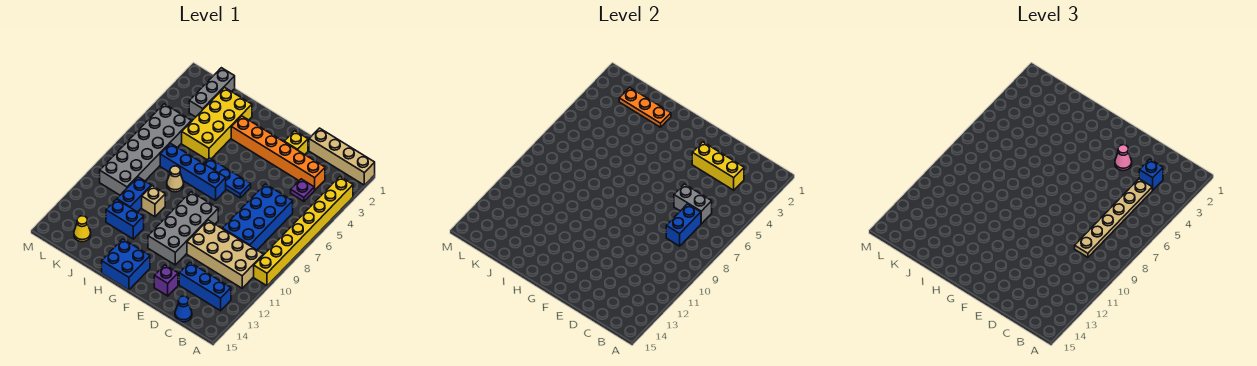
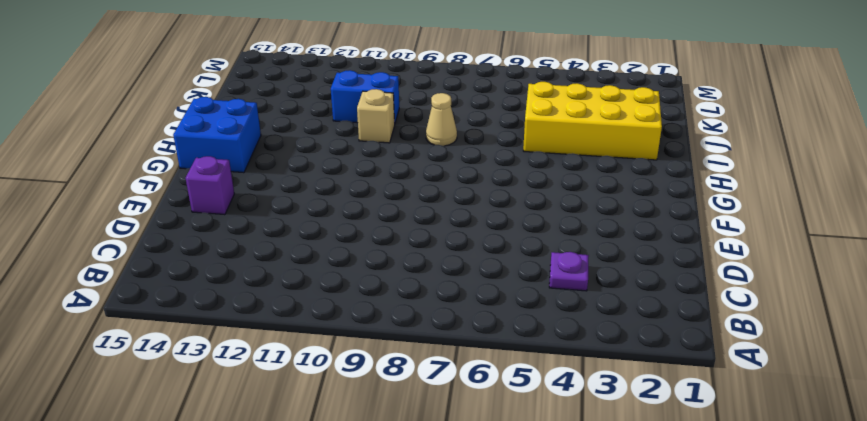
none -> tan brick A1:D1 level 1
none -> yellow brick A3:A10 level 1
none -> tan brick B10:E11 level 1

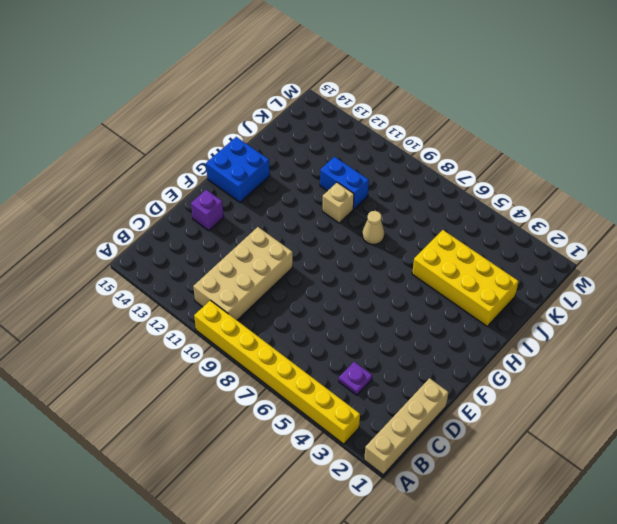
none -> blue brick B13:D13 level 1
none -> orange brick C3:H3 level 1
none -> blue brick C6:D9 level 1

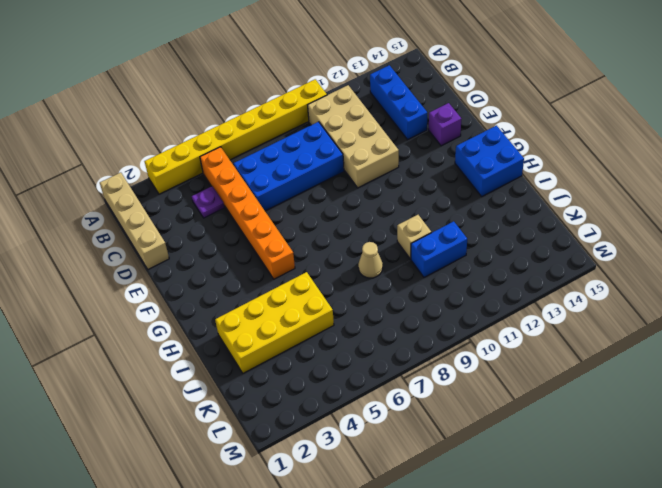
orange brick B5:G5 level 1 -> orange brick C3:H3 level 1
none -> blue cone C15 level 1
none -> yellow brick E2 level 1
none -> blue plate F6:H6 level 1

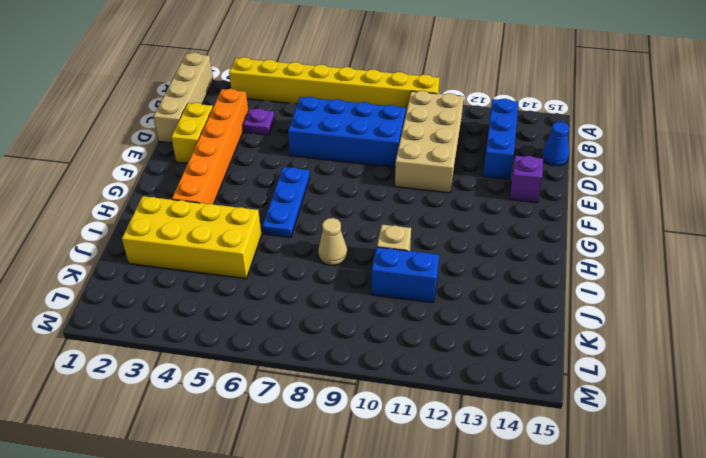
yellow brick D2:E2 level 1 -> yellow brick E2 level 1
none -> grey brick F9:G12 level 1
none -> blue brick G7:J7 level 1
none -> blue brick G14:H15 level 1

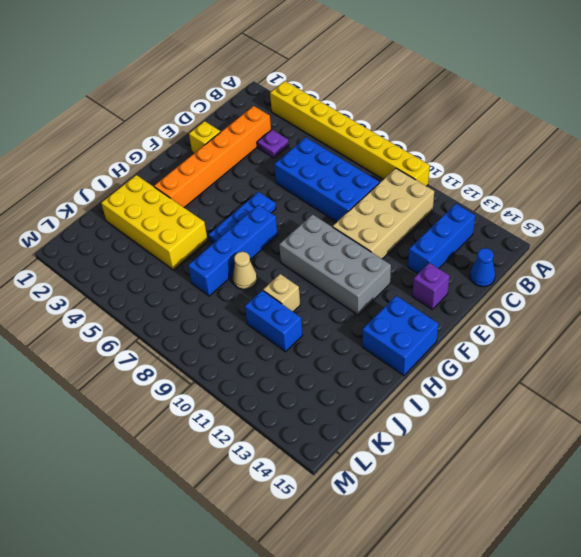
none -> tan brick A1:D1 level 1
none -> blue brick I12:J12 level 1
none -> grey brick K1:K3 level 1

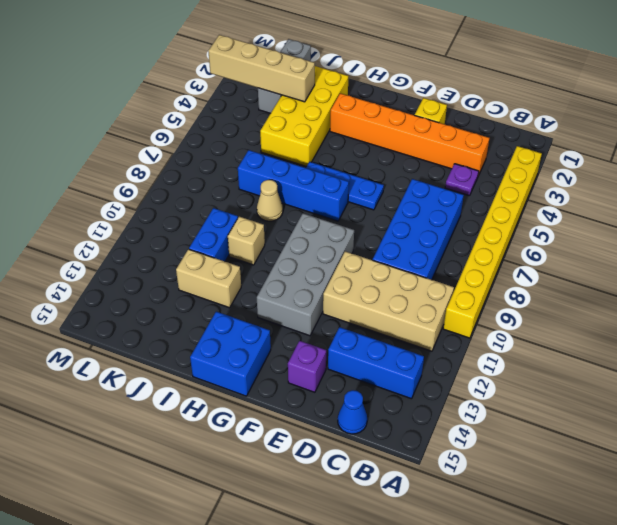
tan brick I12:J12 level 1 -> blue brick I12:J12 level 1
tan brick J3:M3 level 2 -> tan brick A1:D1 level 1
none -> grey brick K5:L10 level 1
none -> yellow cone K14 level 1
none -> yellow brick C3:E3 level 2

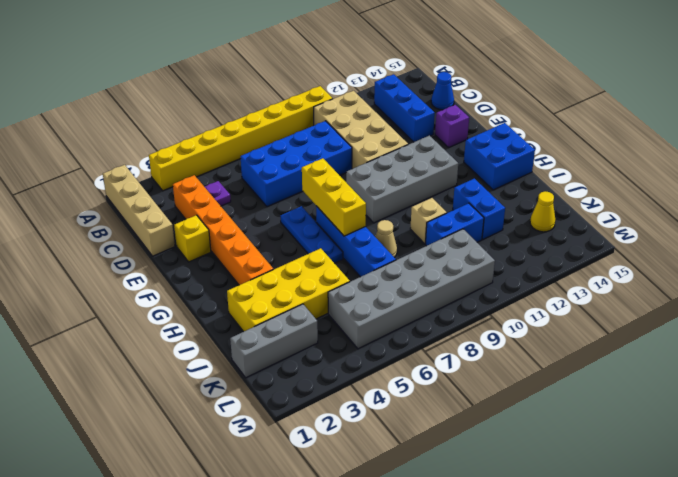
yellow brick F7:H7 level 2 -> yellow brick C3:E3 level 2
none -> grey brick C6:D6 level 2
none -> blue brick C7:C8 level 2
none -> orange plate I2:K2 level 2

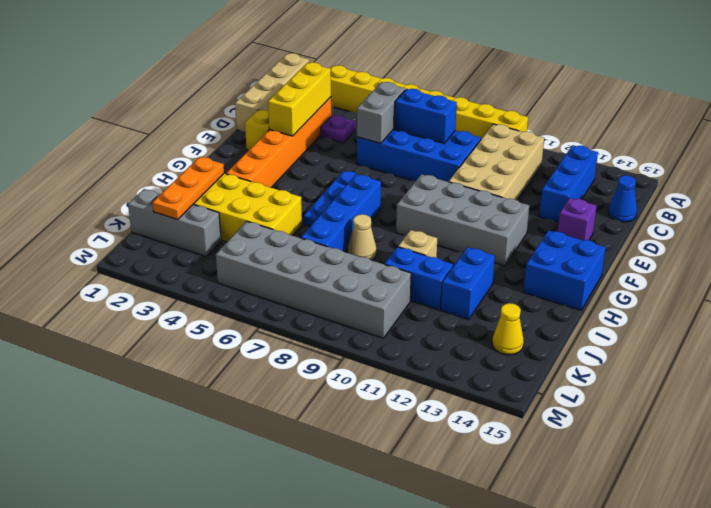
none -> blue brick C3 level 3
none -> tan plate C4:C9 level 3
none -> pink cone E3 level 3

